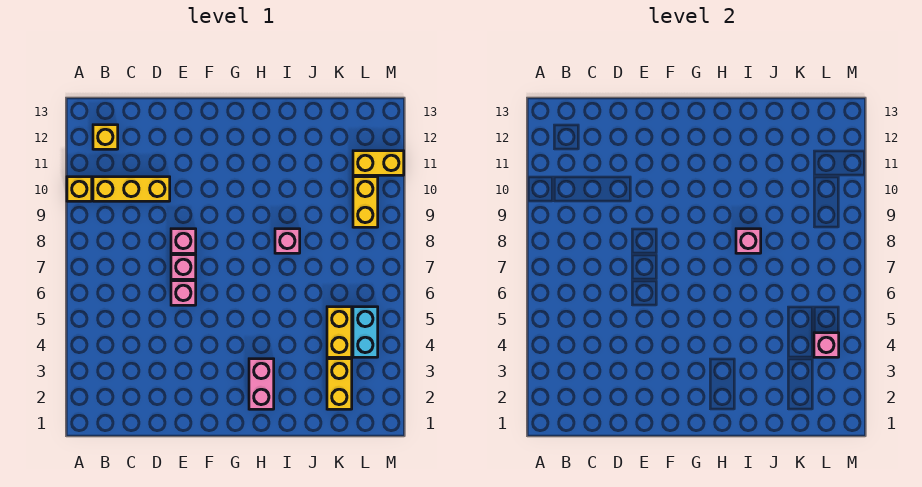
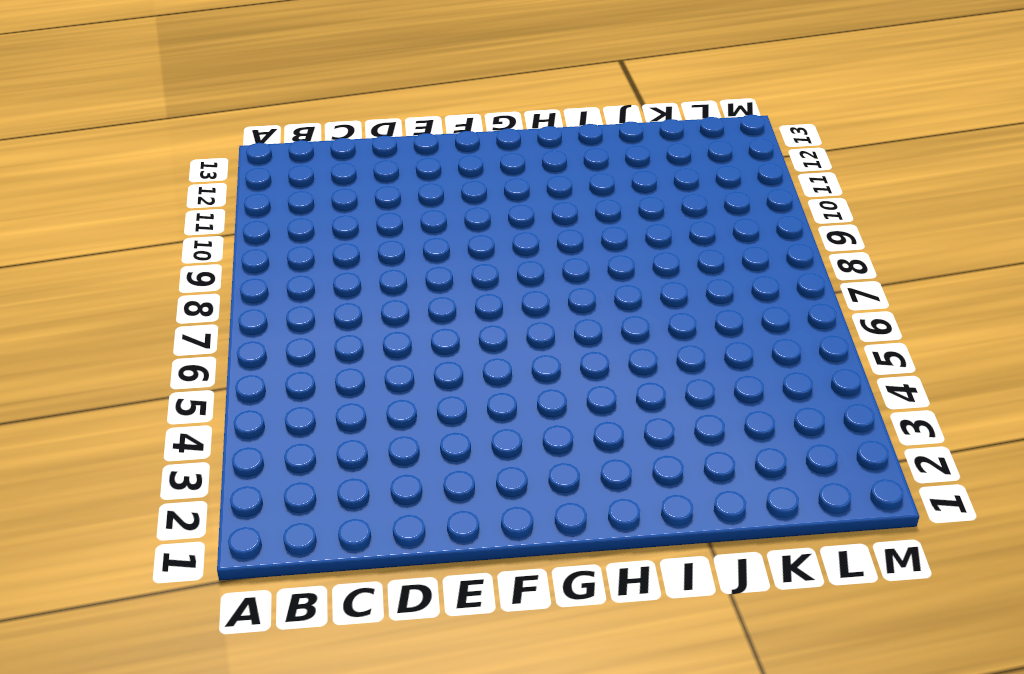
none -> yellow brick A10 level 1
none -> yellow brick B10:D10 level 1
none -> yellow brick B12 level 1

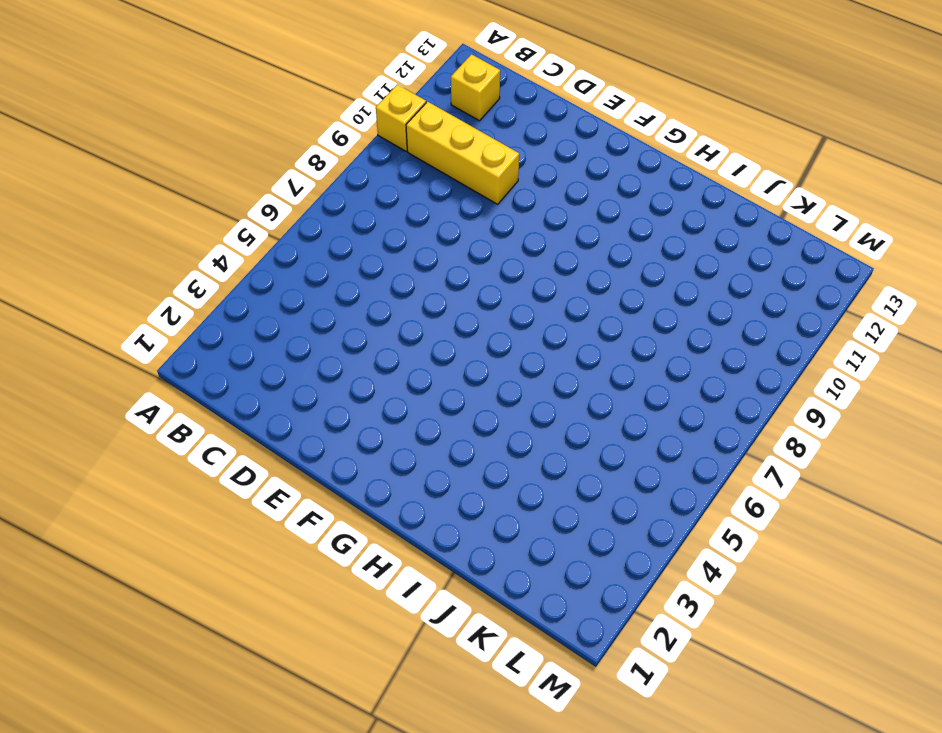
none -> pink brick E6 level 1
none -> pink brick E7 level 1
none -> pink brick E8 level 1

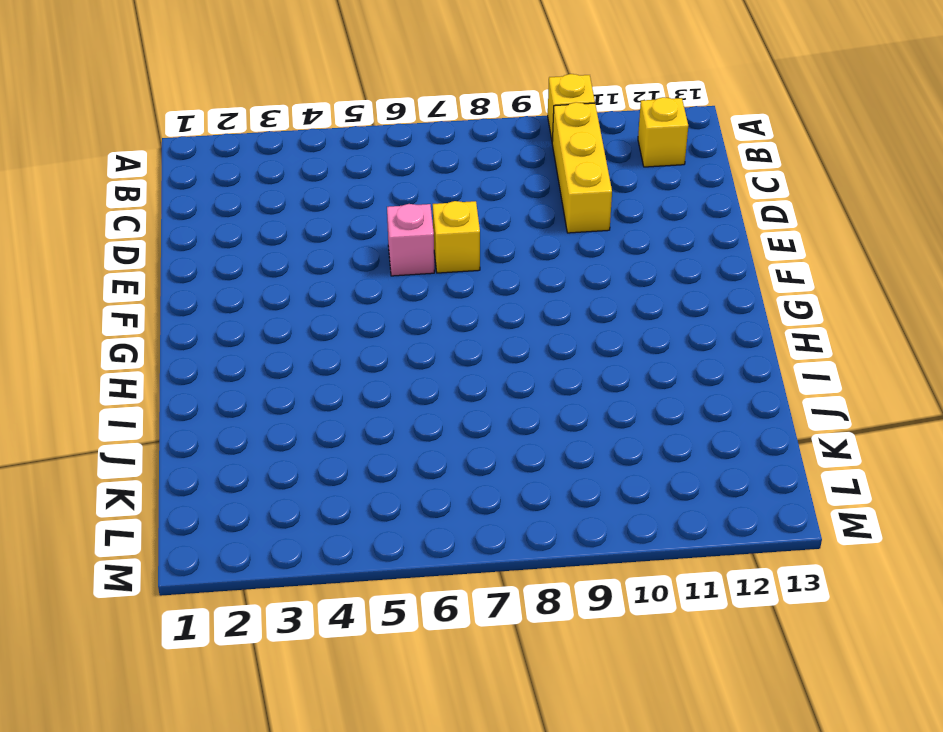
yellow brick E7 level 1 -> pink brick E7 level 1
none -> pink brick E8 level 1
none -> pink brick H2:H3 level 1
none -> pink brick I8 level 1

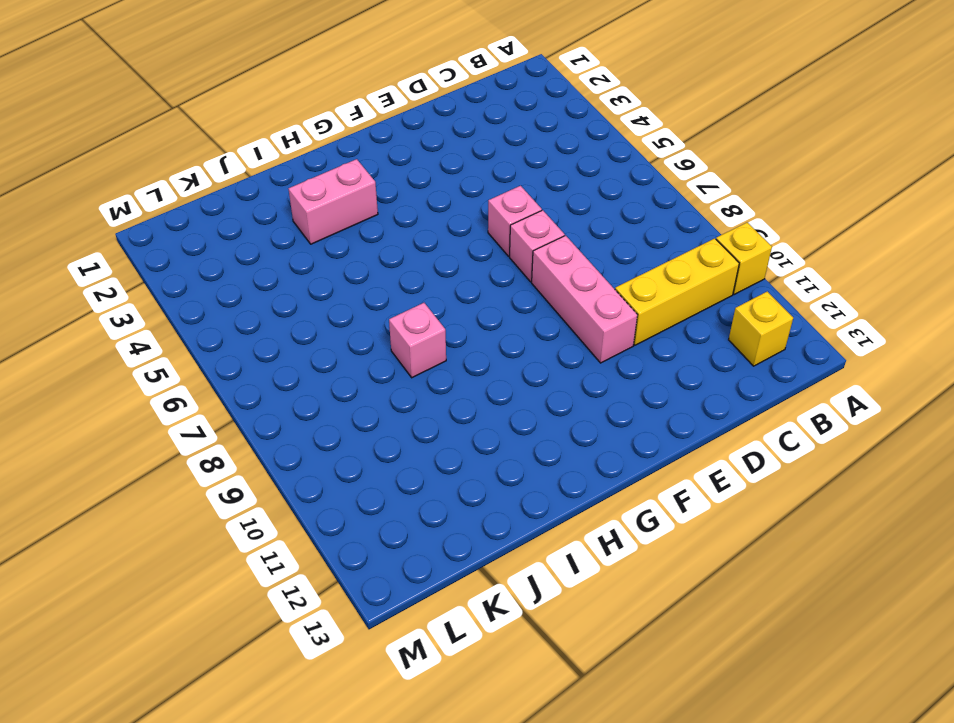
pink brick E8:E10 level 1 -> pink brick E8 level 1
pink brick H3:I3 level 1 -> pink brick H2:H3 level 1
none -> yellow brick K2:K3 level 1
none -> yellow brick K4:K5 level 1
none -> cyan brick L4:L5 level 1

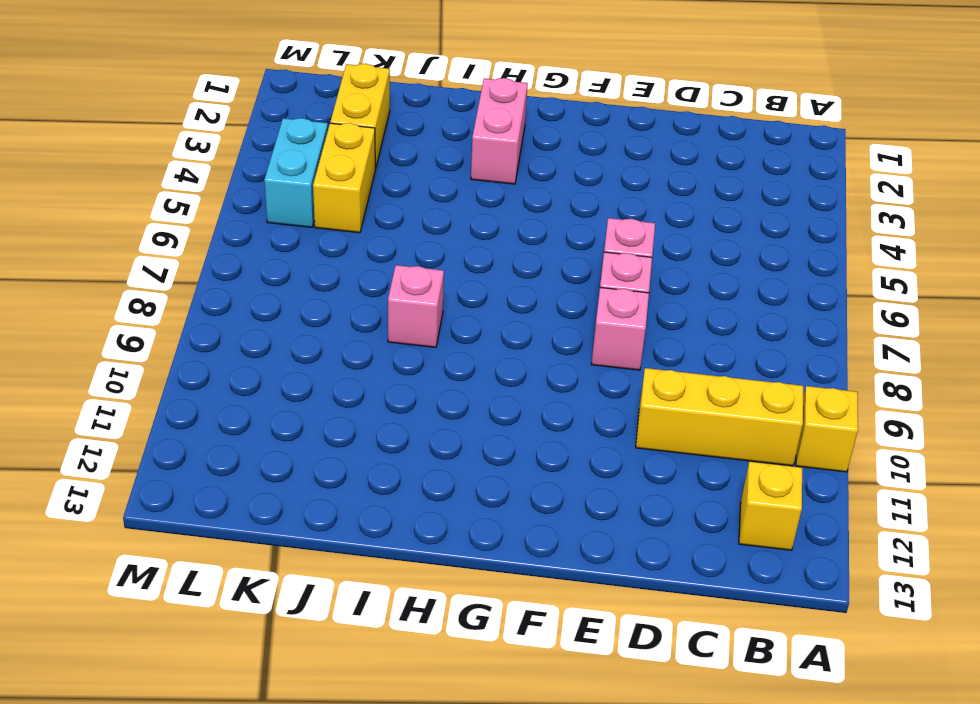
none -> yellow brick L9:L10 level 1
none -> yellow brick L11:M11 level 1
none -> pink brick I8 level 2

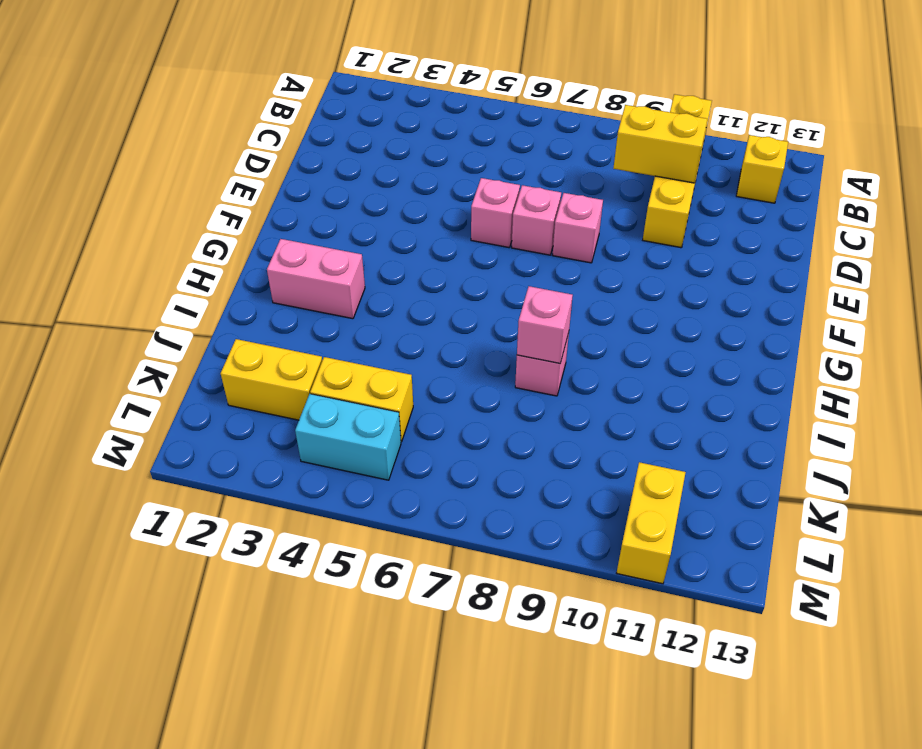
yellow brick C9:C10 level 2 -> yellow brick L9:L10 level 1
none -> pink brick L4 level 2

